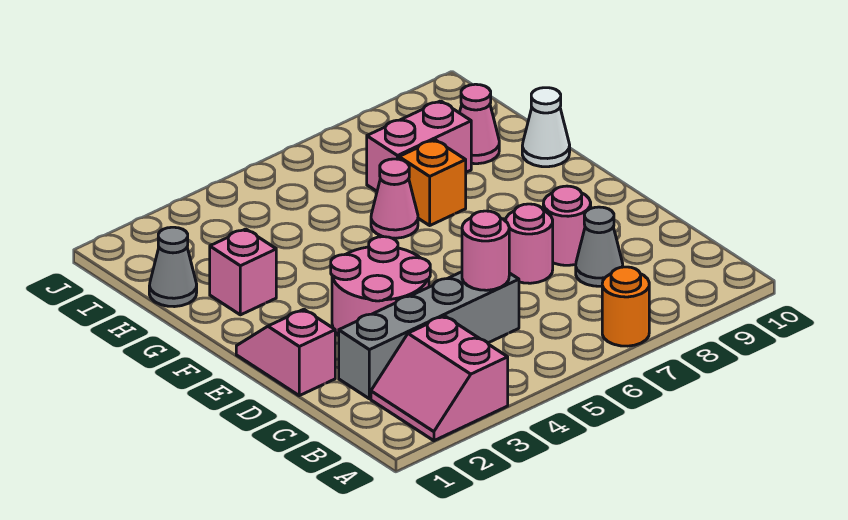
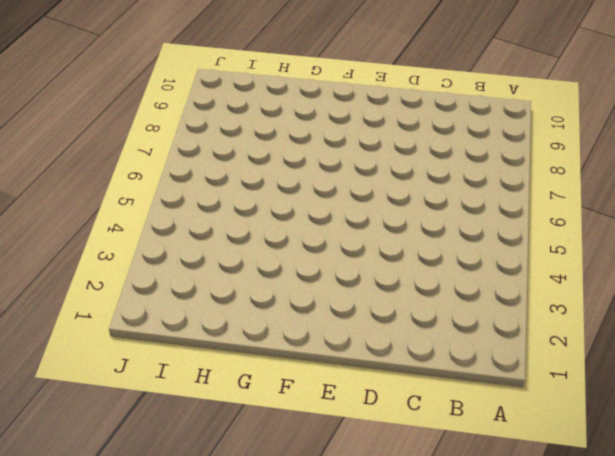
none -> pink slope A2:B3 level 1 top 3
none -> orange round brick A7 level 1
none -> grey brick C2:C5 level 1

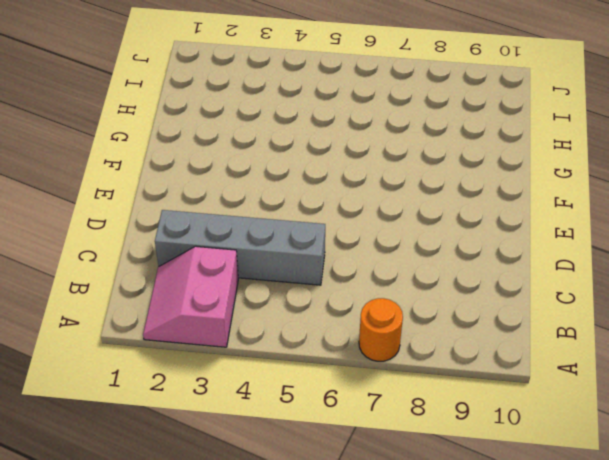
none -> grey cone C8 level 1
none -> pink slope D1:E1 level 1 top D
none -> pink round brick D3:E4 level 1

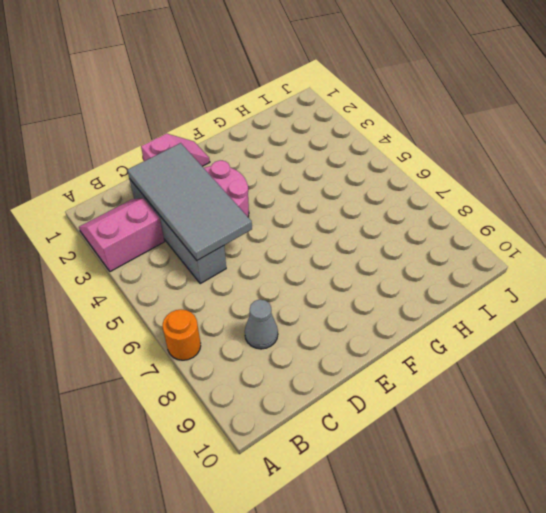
grey tile C2:D5 level 2 -> pink round brick C5 level 2
none -> pink round brick D7 level 1
none -> pink round brick D8 level 1
none -> pink brick G2 level 1

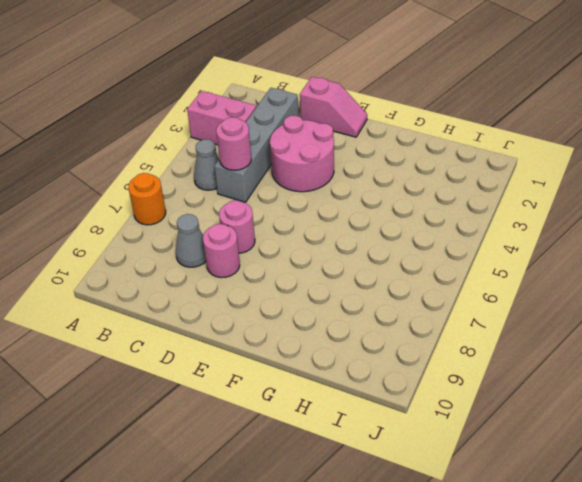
grey cone B5 level 1 -> grey cone H1 level 1
none -> pink brick G2 level 1
none -> pink cone G6 level 1
none -> orange brick G7 level 1

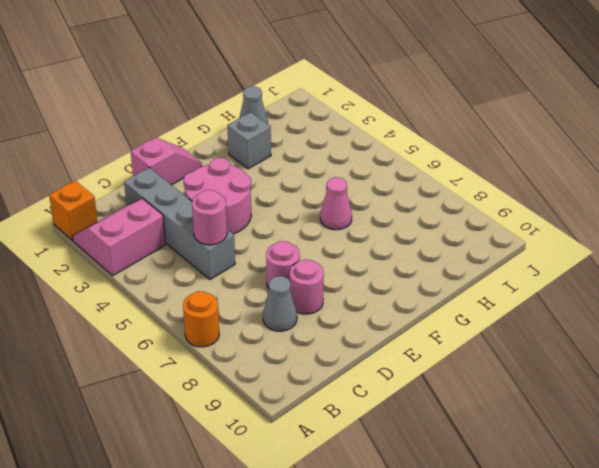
orange brick A1 level 1 -> orange brick G7 level 1
grey brick G2 level 1 -> pink brick G2 level 1
none -> white cone G10 level 1
none -> pink brick H7:H8 level 1
none -> pink cone H9 level 1

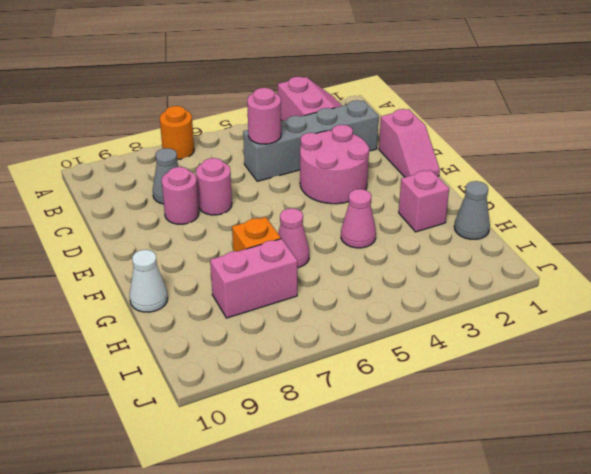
pink cone G4 level 1 -> pink cone H9 level 1

